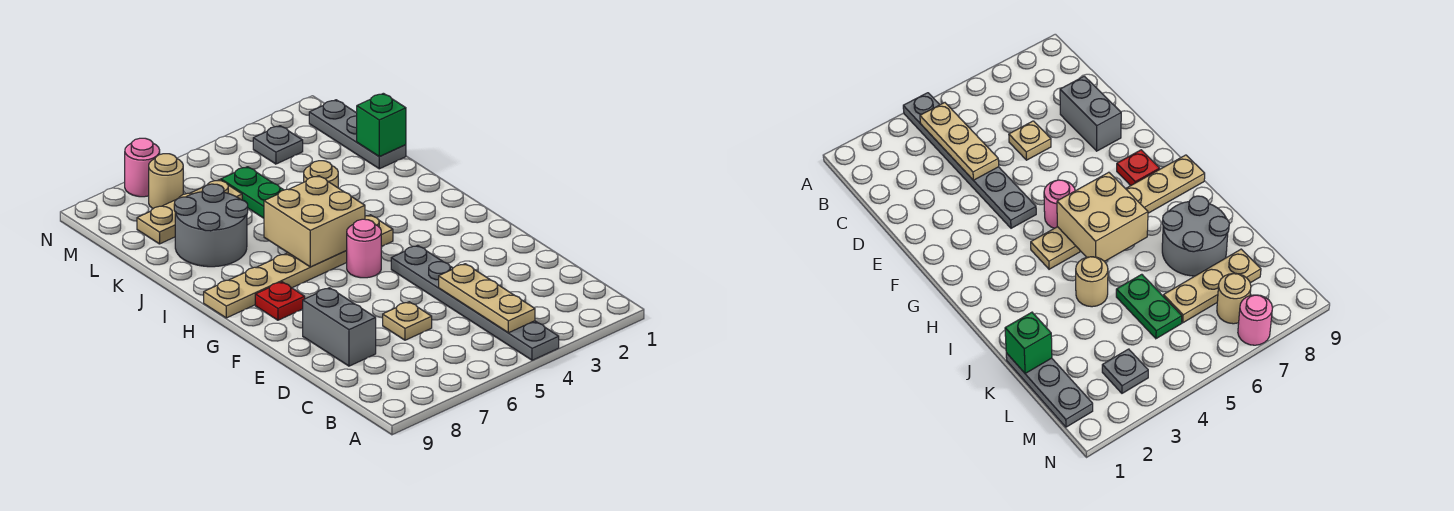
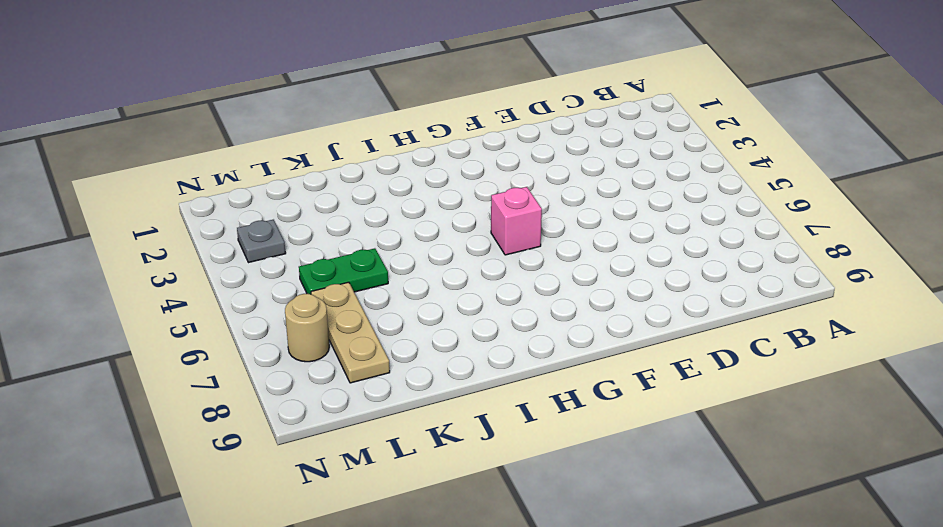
pink brick G5 level 1 -> pink round brick G5 level 1
none -> grey plate A4:F4 level 1
none -> tan plate D6 level 1
none -> grey brick D8:E8 level 1

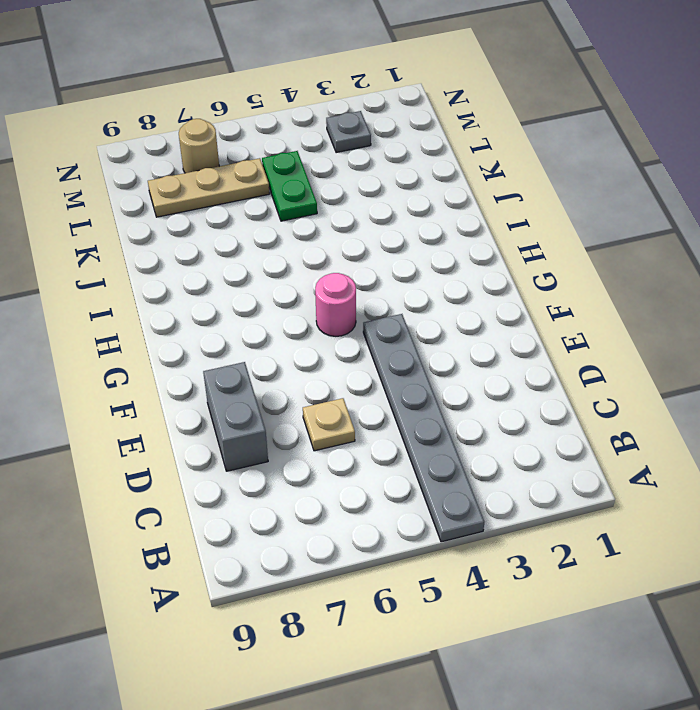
none -> red plate G8 level 1
none -> tan plate H4:H9 level 1
none -> tan round brick J4 level 1

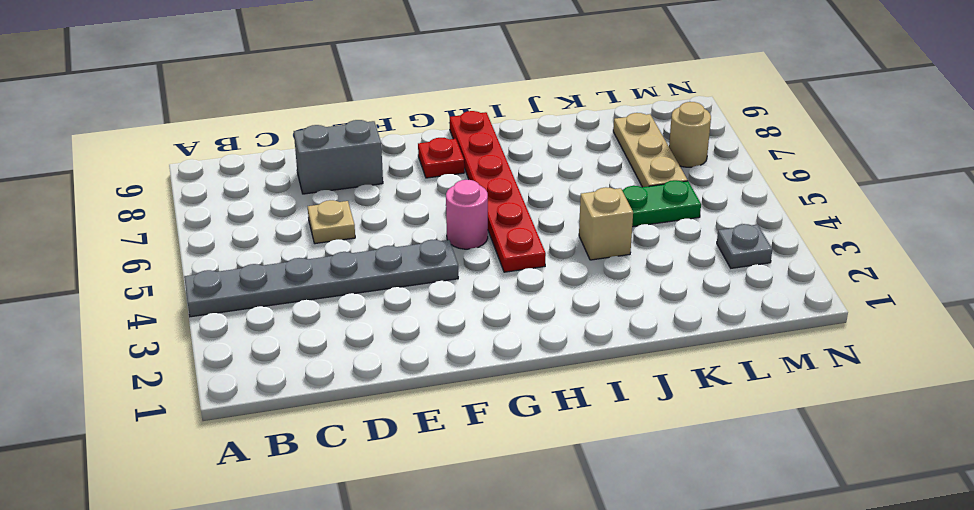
red plate H4:H9 level 1 -> tan plate H4:H9 level 1
tan brick J4 level 1 -> tan round brick J4 level 1
none -> grey round brick J7:K8 level 1
none -> grey plate K1:M1 level 1
none -> pink round brick N7 level 1

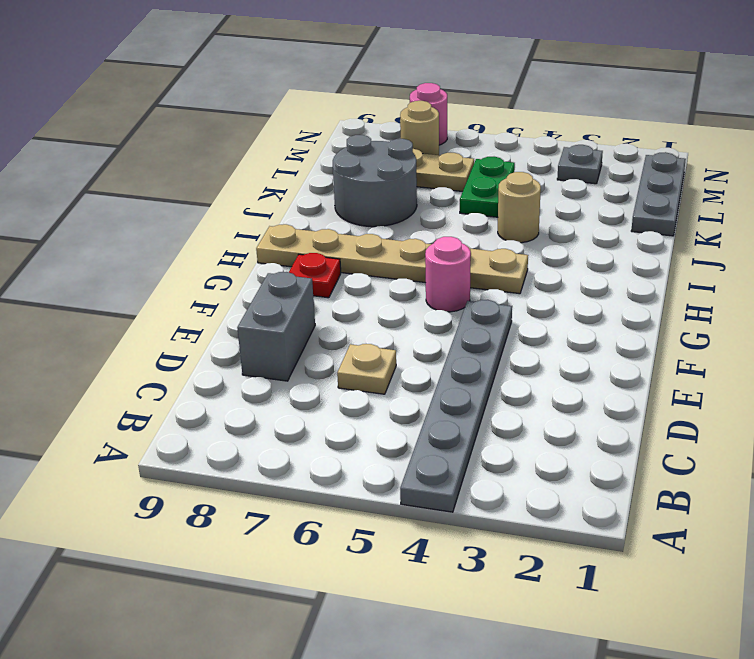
none -> tan plate B4:D4 level 2
none -> tan brick H5:I6 level 2
none -> green brick K1 level 2

